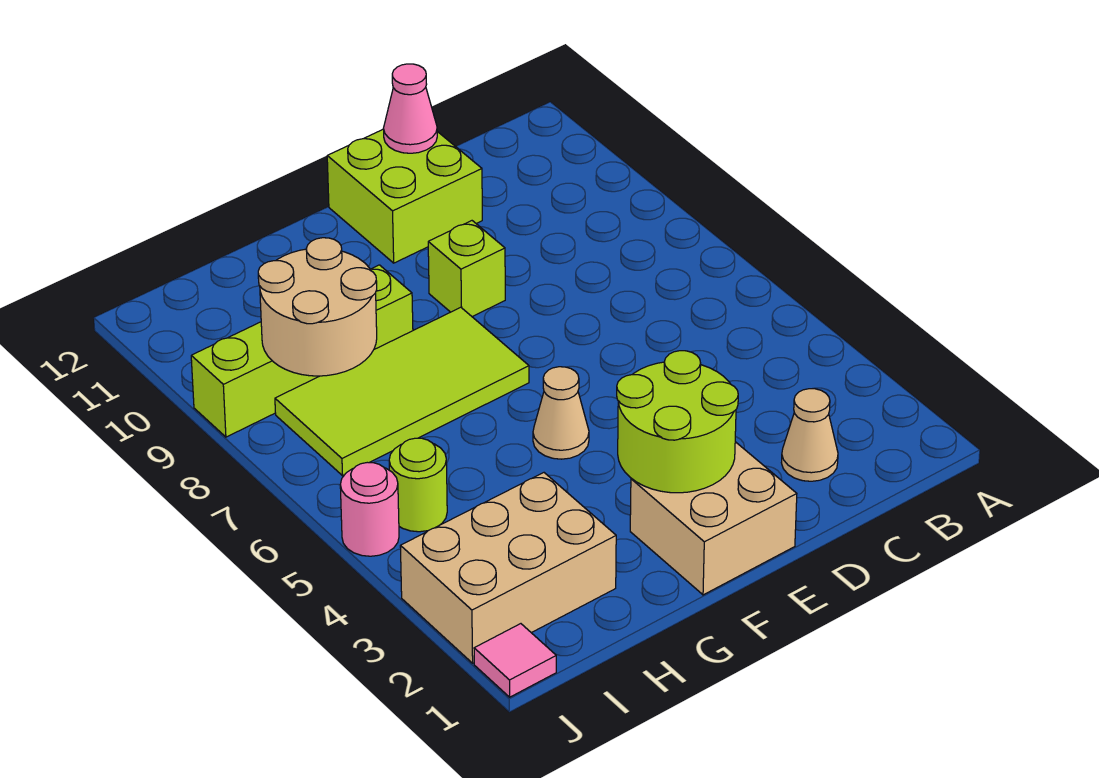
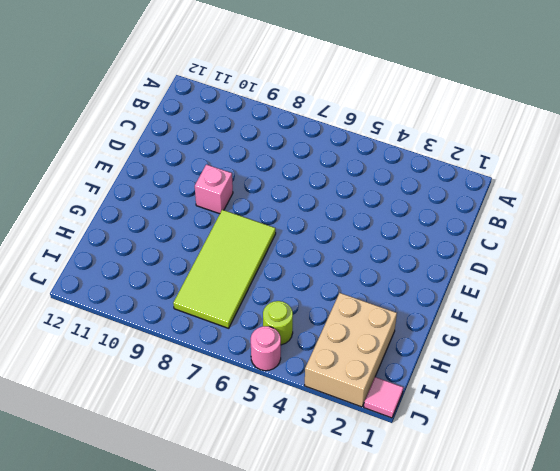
pink brick E9 level 1 -> lime brick E9 level 1
none -> tan cone C2 level 1
none -> lime brick D11:E12 level 1
none -> tan brick E1:F2 level 1

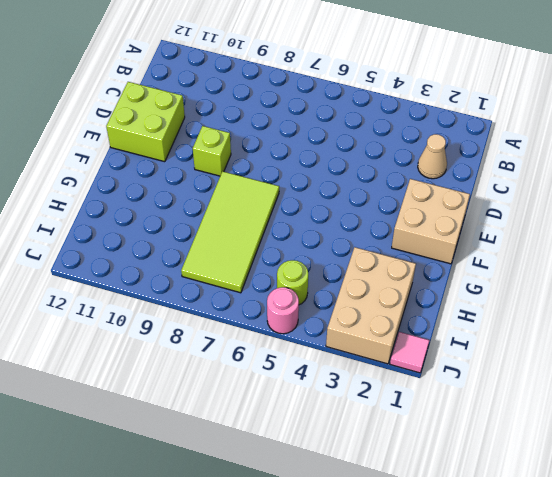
none -> tan cone F5 level 1
none -> lime brick G9:J9 level 1
none -> pink cone D12 level 2

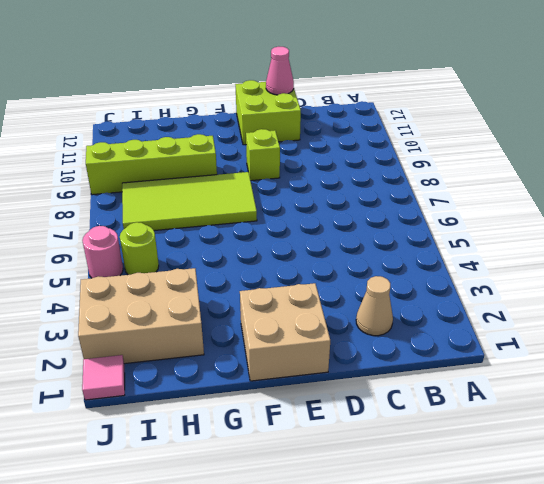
none -> tan cone F5 level 1
none -> lime round brick E2:F3 level 2
none -> tan round brick H8:I9 level 2

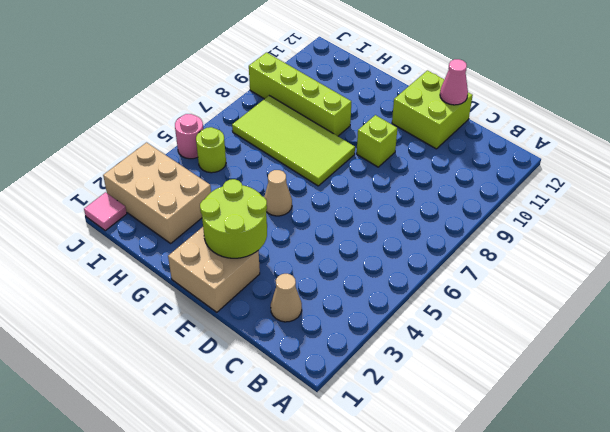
none -> tan round brick H8:I9 level 2

